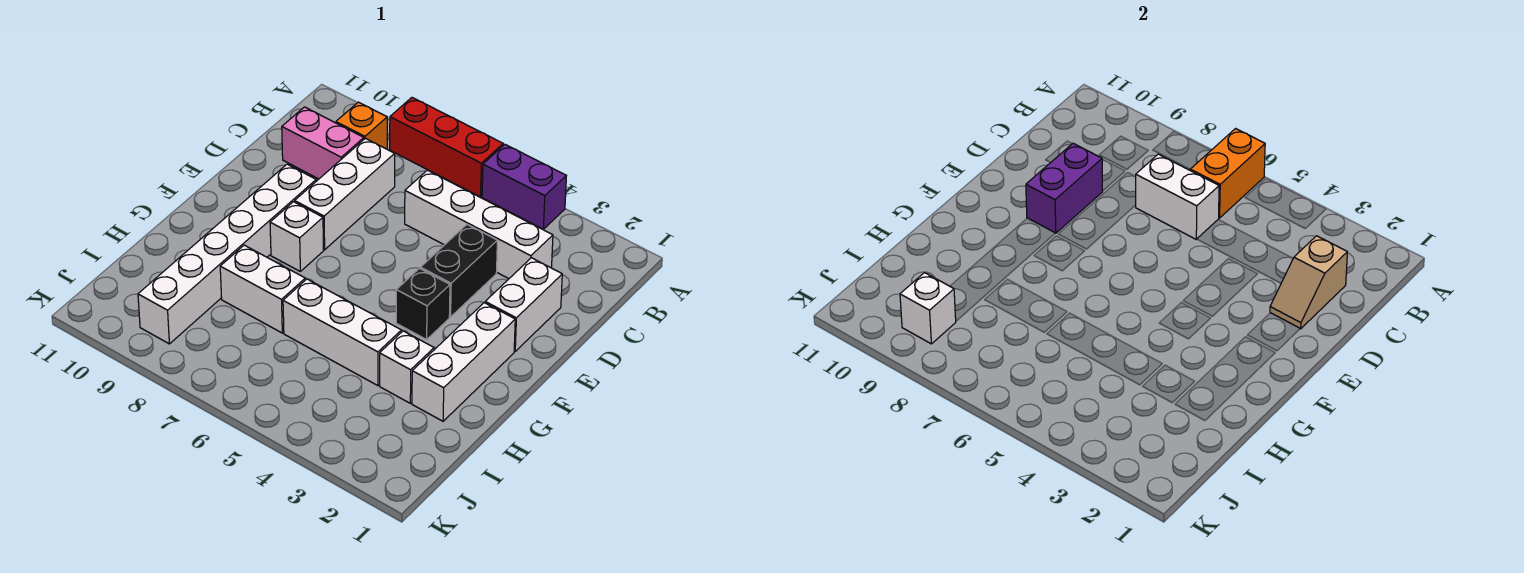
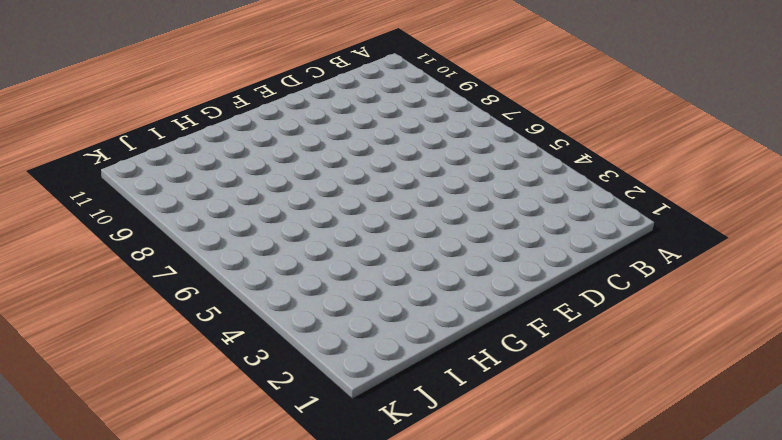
none -> purple brick A4:A5 level 1
none -> red brick A6:A8 level 1
none -> orange brick B9 level 1

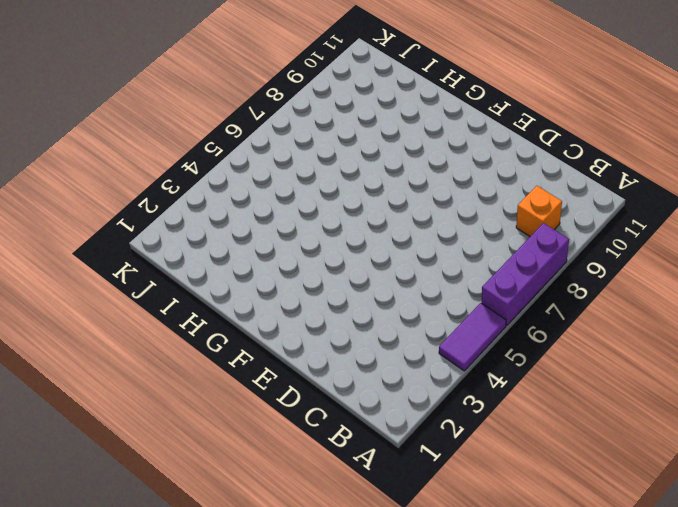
purple tile A4:A5 level 1 -> purple brick A4:A5 level 1
purple brick A6:A8 level 1 -> red brick A6:A8 level 1
none -> white brick C3:C6 level 1
none -> white brick C8:E8 level 1
none -> pink brick C9:C10 level 1

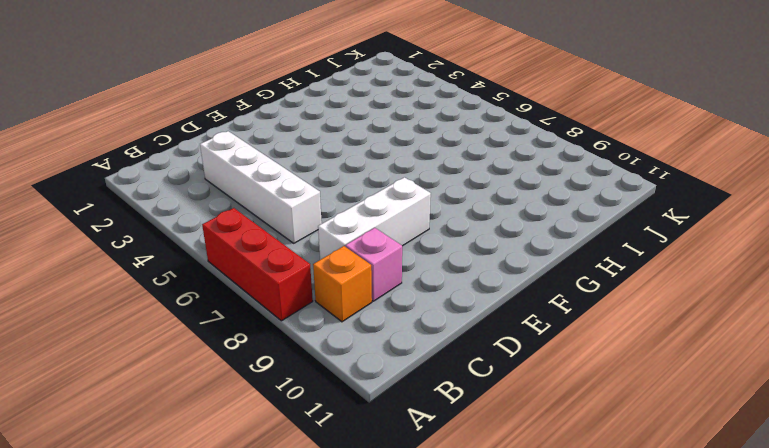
pink brick C9 level 1 -> pink brick C9:C10 level 1
none -> purple brick A4:A5 level 1
none -> white brick D2:E2 level 1
none -> black brick D4:E4 level 1

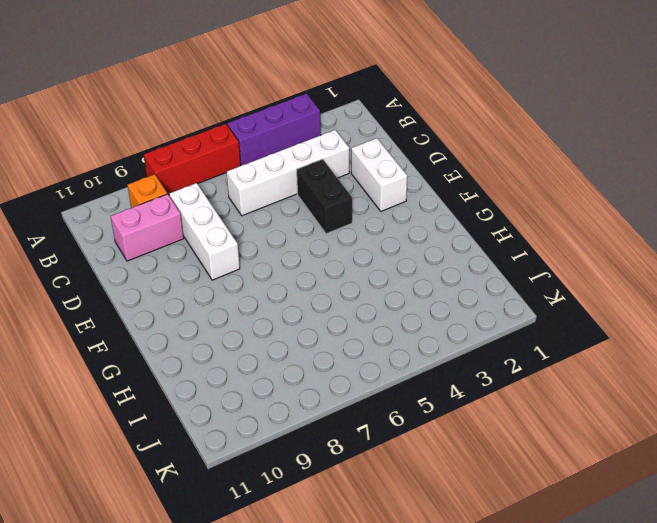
purple brick A3:A5 level 1 -> purple brick A4:A5 level 1
none -> white brick E9:J9 level 1
none -> white brick F2:H2 level 1
none -> black brick F4 level 1

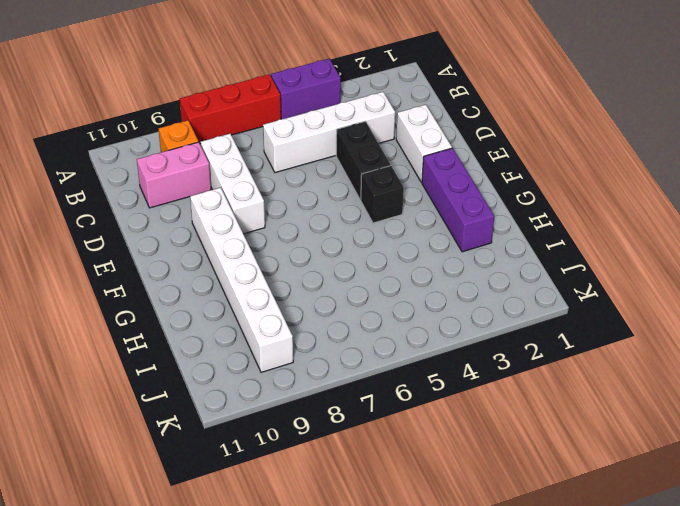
purple brick F2:H2 level 1 -> white brick F2:H2 level 1
none -> white brick F8 level 1
none -> white brick H3 level 1
none -> white brick H4:H6 level 1

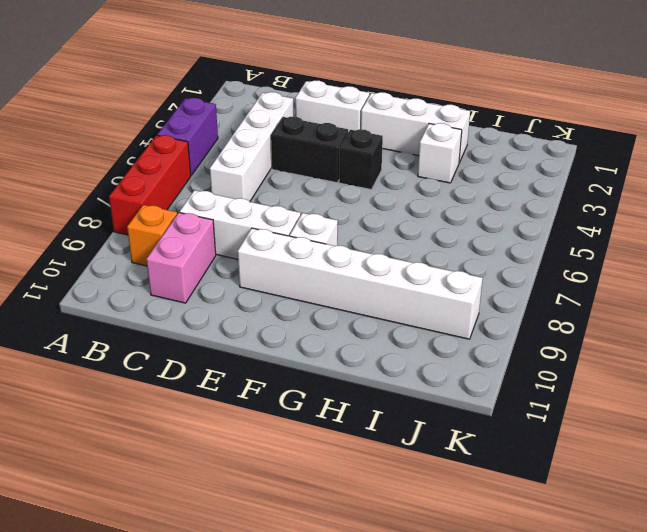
none -> white brick H4:H6 level 1
none -> white brick H7:H8 level 1
none -> orange brick A6:B6 level 2

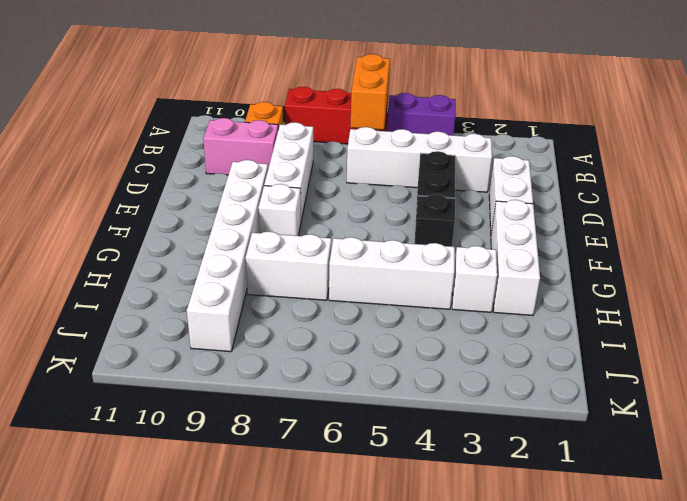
none -> tan slope C2:D2 level 2 top C
none -> white brick C6:C7 level 2
none -> purple brick D9:E9 level 2

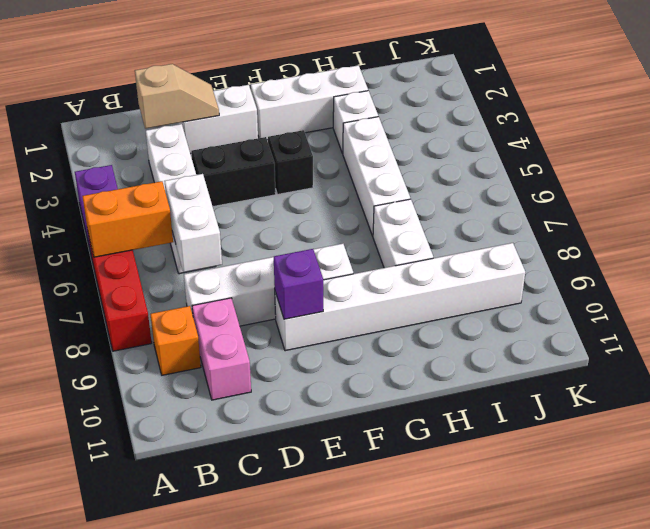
purple brick E9 level 2 -> purple brick D9:E9 level 2
none -> white brick J9 level 2

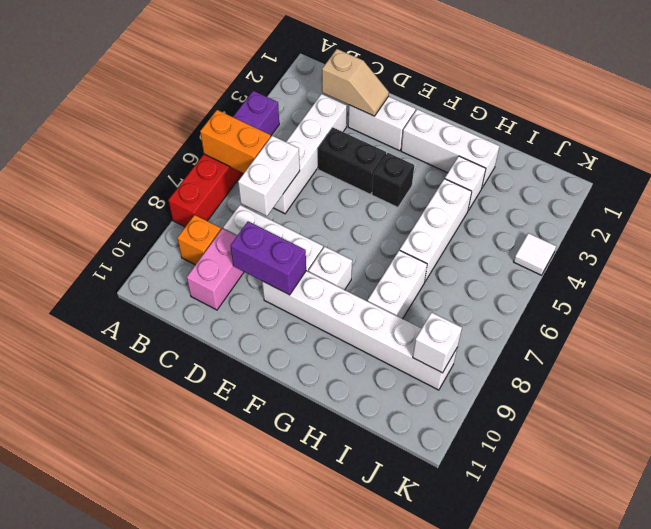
white tile K4 level 1 -> none

